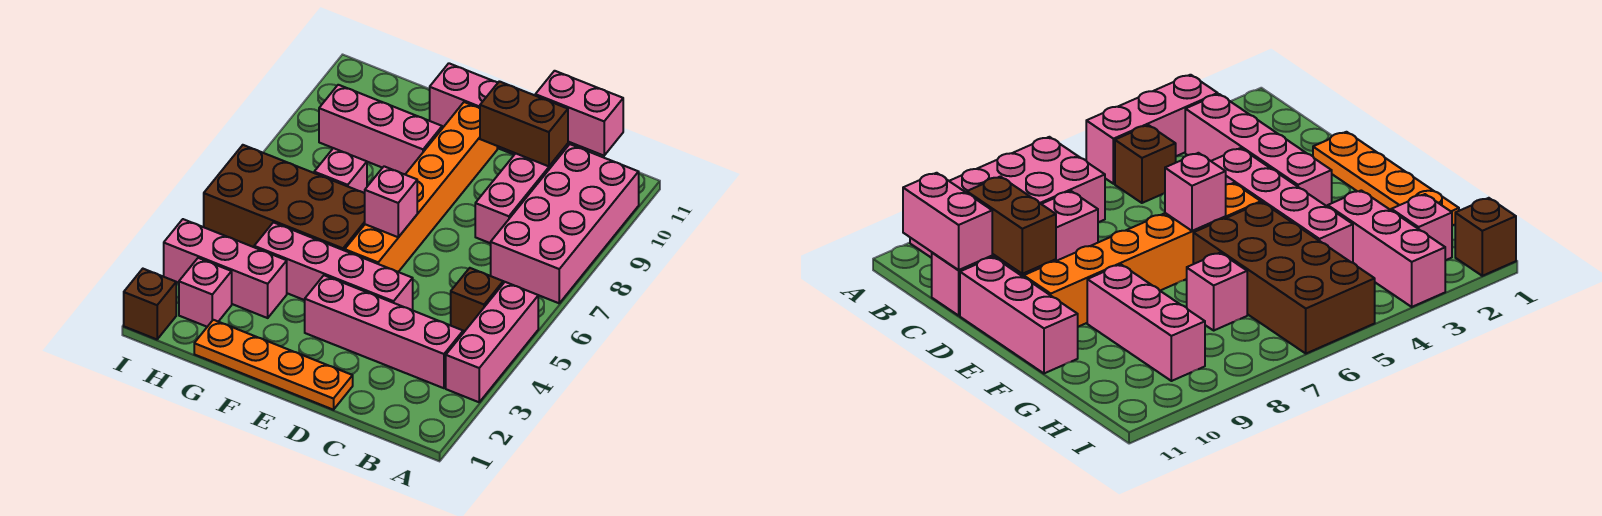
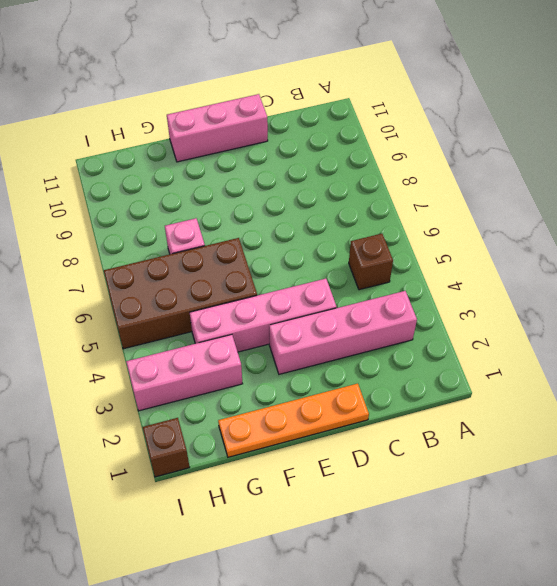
none -> pink brick A3:A5 level 1
none -> pink brick A7:B10 level 1
none -> pink brick C8:C11 level 1

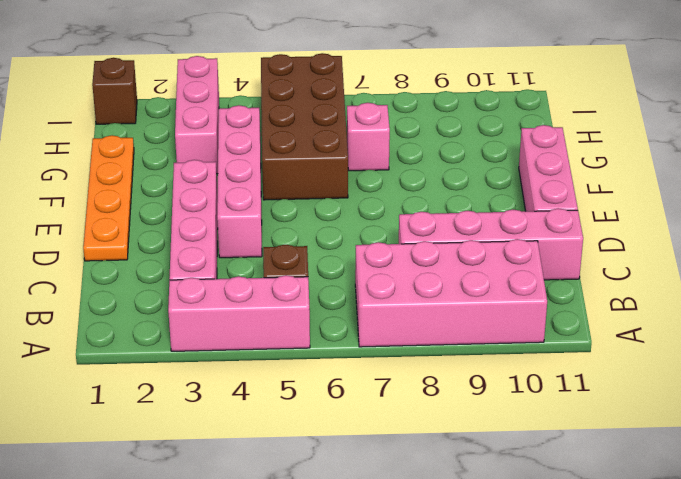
none -> orange brick E5:E10 level 1
none -> pink brick F9:H9 level 1
none -> pink brick H2 level 1

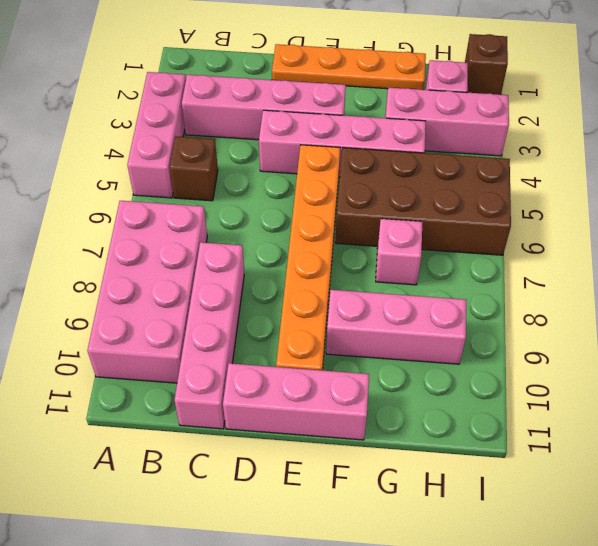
none -> pink brick B11:C11 level 2
none -> brown brick C10:D10 level 2
none -> pink brick E6 level 2

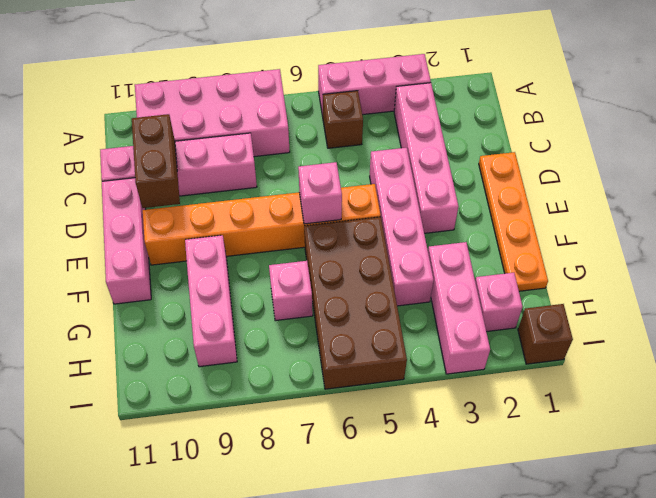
none -> pink brick B11:C11 level 2

